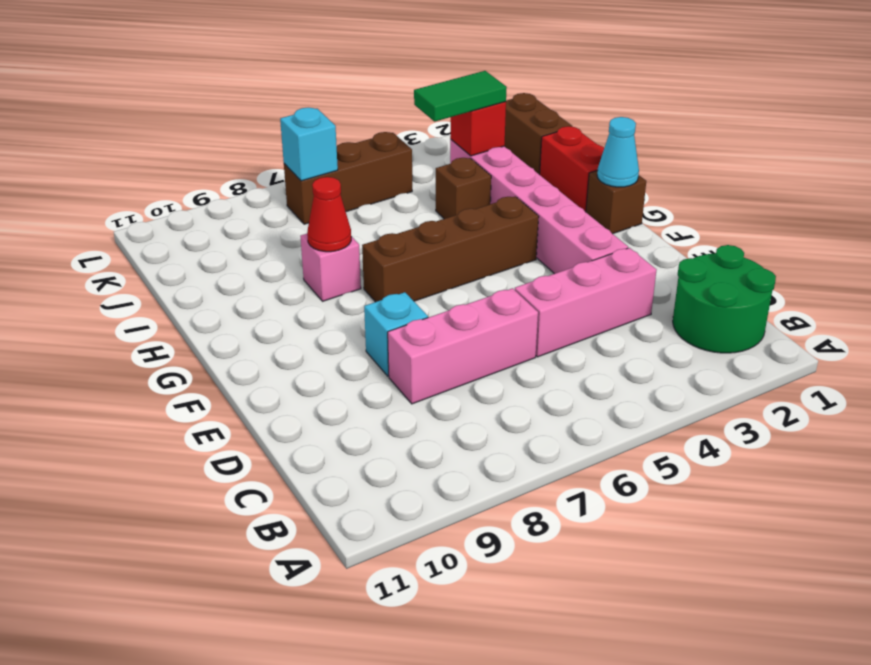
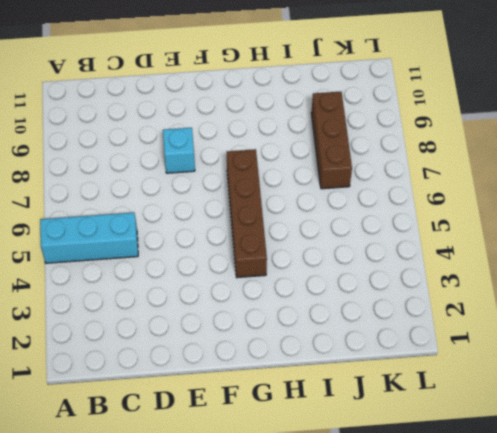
cyan brick A5:C5 level 1 -> none
brown brick J7:J9 level 1 -> brown brick K5:K7 level 1
none -> green round brick B1:C2 level 1
none -> pink brick D3:D5 level 1
none -> pink brick D6:D8 level 1

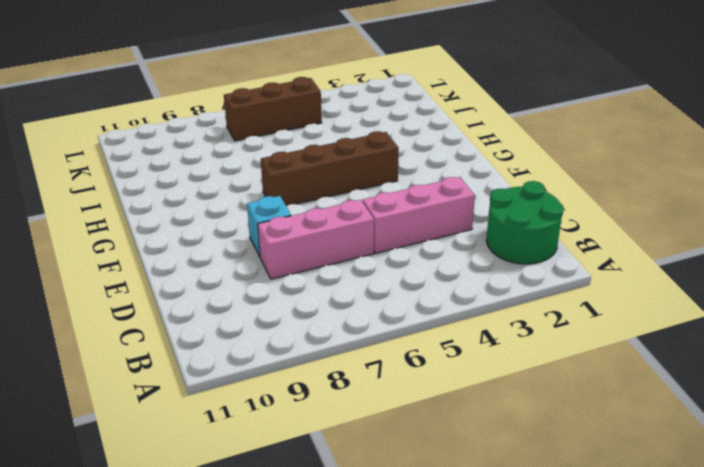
none -> pink brick E3:J3 level 1
none -> brown brick G1 level 1
none -> red brick H1:I1 level 1

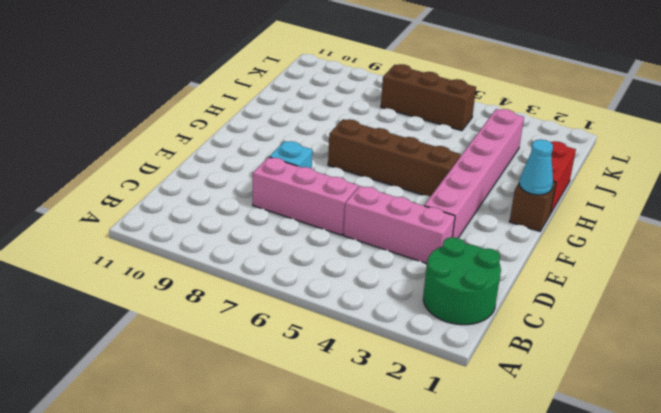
none -> pink brick H8 level 1
none -> brown brick I4 level 1
none -> brown brick J1:K1 level 1

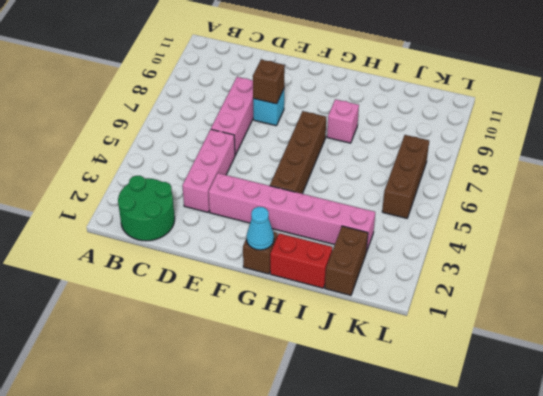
brown brick E8 level 2 -> brown brick I4 level 1
brown brick J1:J2 level 1 -> brown brick J1:K1 level 1
none -> red cone H8 level 2
none -> red brick J3 level 2
none -> cyan brick K7 level 2

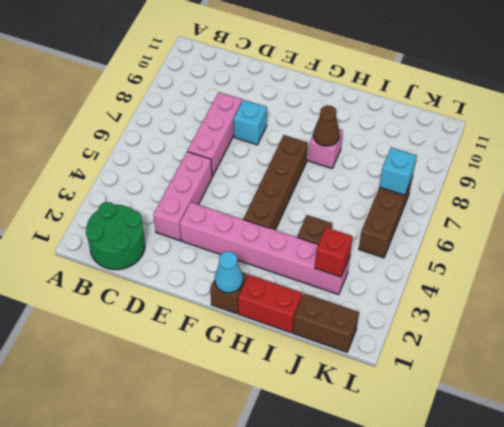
brown cone H8 level 2 -> red cone H8 level 2
none -> green tile J3:J4 level 3

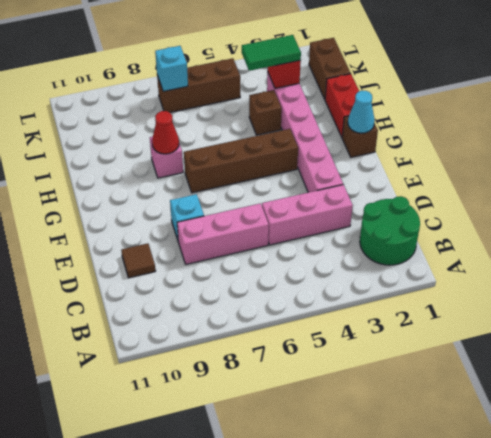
brown tile D10 level 1 -> none

